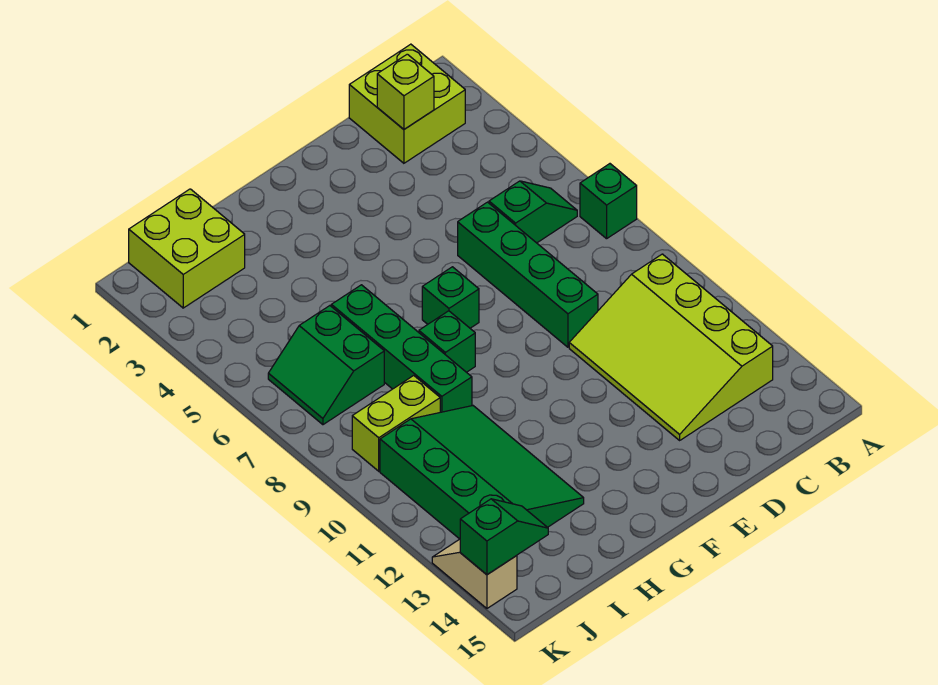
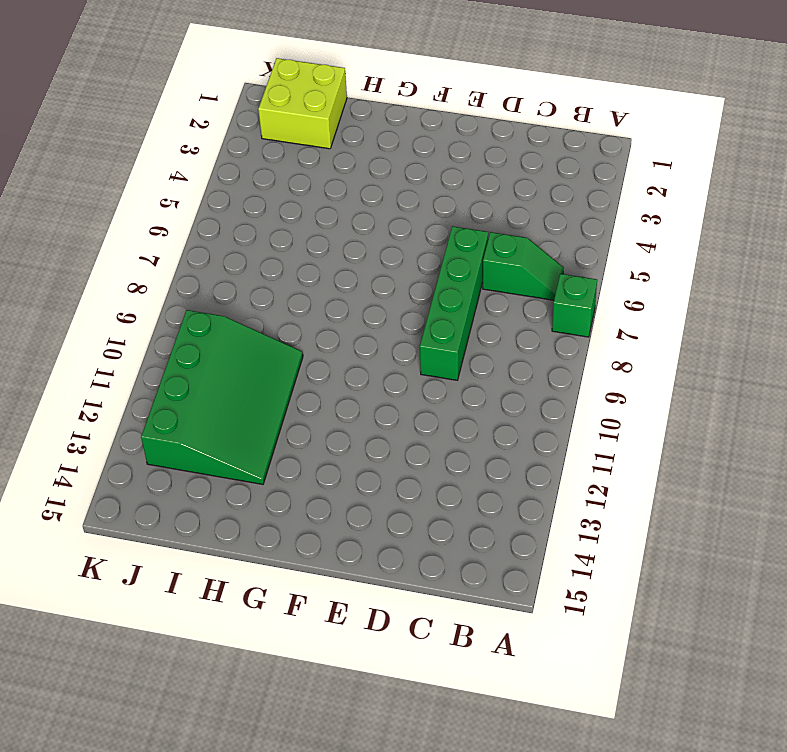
none -> lime brick B1:C2 level 1
none -> lime slope B10:D13 level 1 top B
none -> green brick F7 level 1

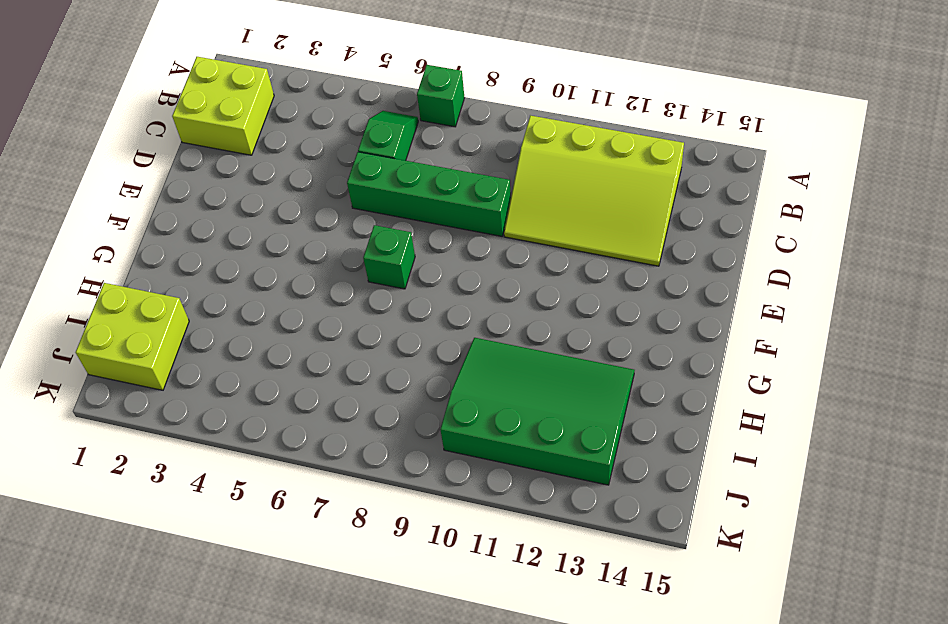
none -> green brick G8 level 1
none -> green brick H6:H9 level 1
none -> green slope I6:J7 level 1 top I

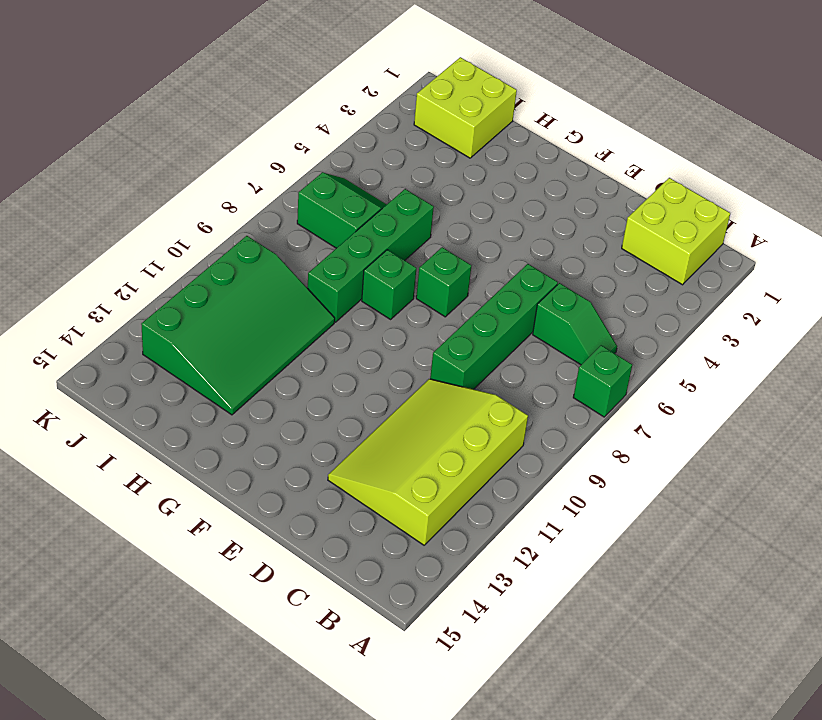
green slope I6:J7 level 1 top 7 -> green slope I6:J7 level 1 top I
none -> lime brick I9:J9 level 1
none -> tan slope K13:K14 level 1 top 14
none -> lime brick C2 level 2

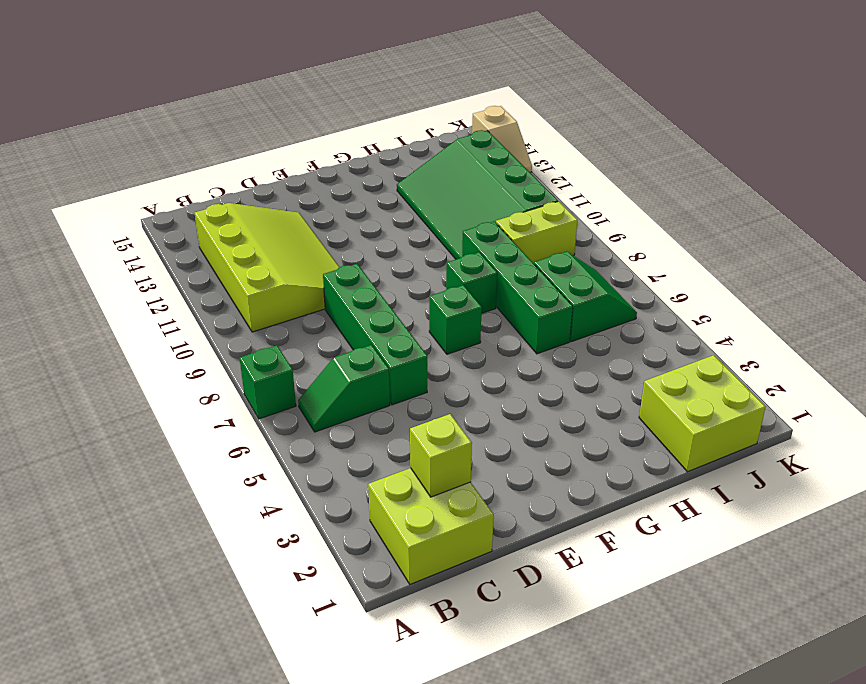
none -> green slope J14:K14 level 2 top K

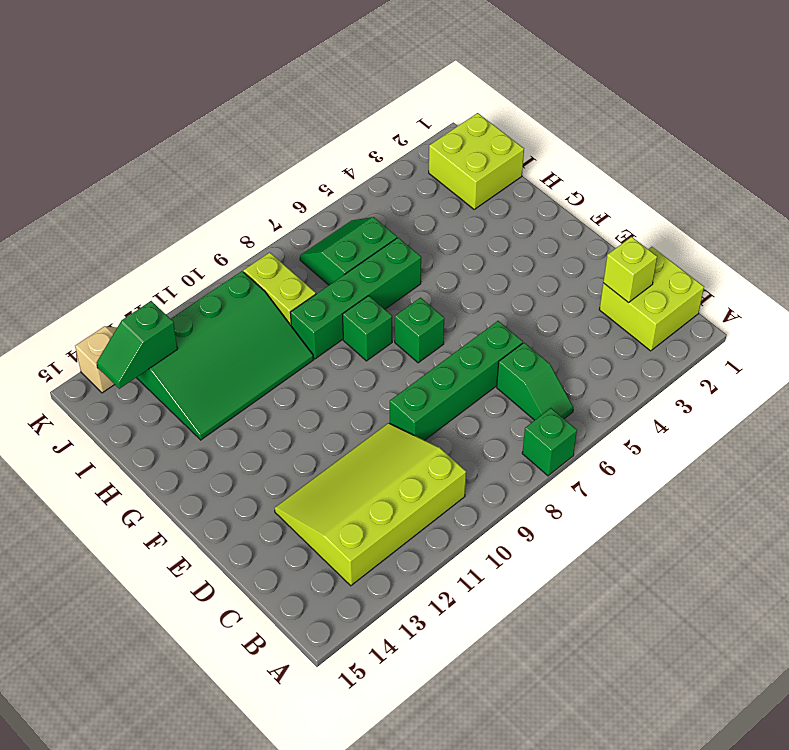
green slope J13:J14 level 2 top 13 -> green slope J14:K14 level 2 top K

